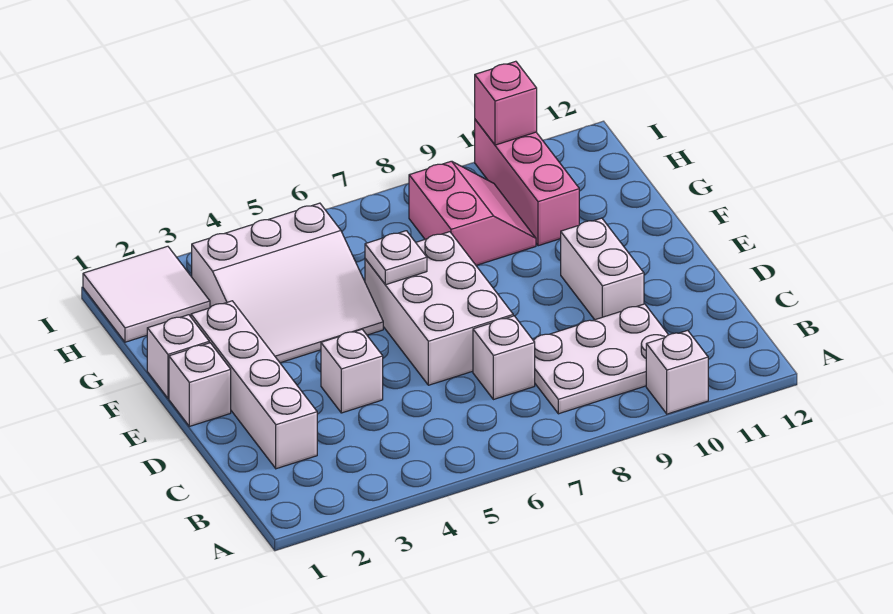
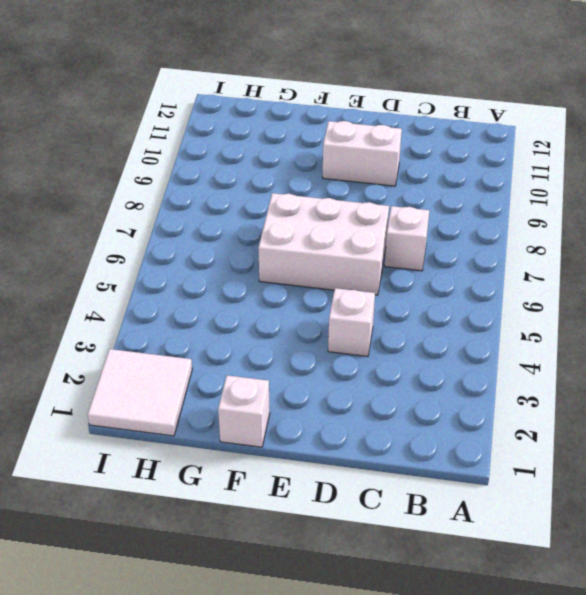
none -> white brick A10 level 1
none -> white plate B8:C10 level 1
none -> white brick C2:F2 level 1

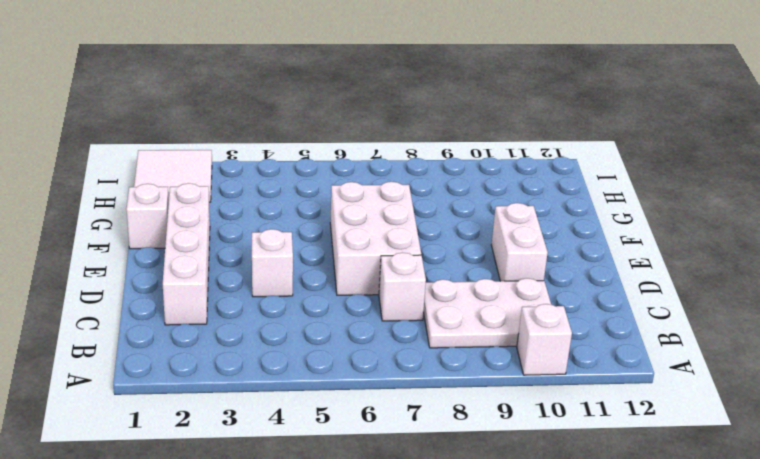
none -> white brick E1 level 1
none -> white slope F3:H5 level 1 top H
none -> pink slope G8:H9 level 1 top 8

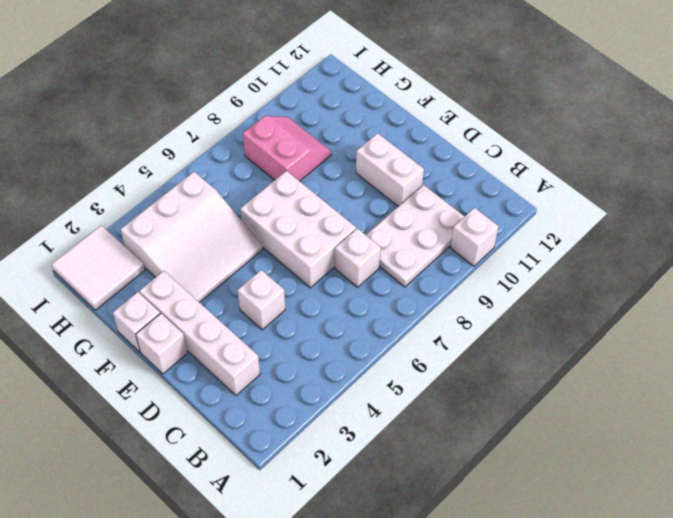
none -> pink brick G10:I10 level 1
none -> white plate F6 level 2
none -> pink brick I10 level 2

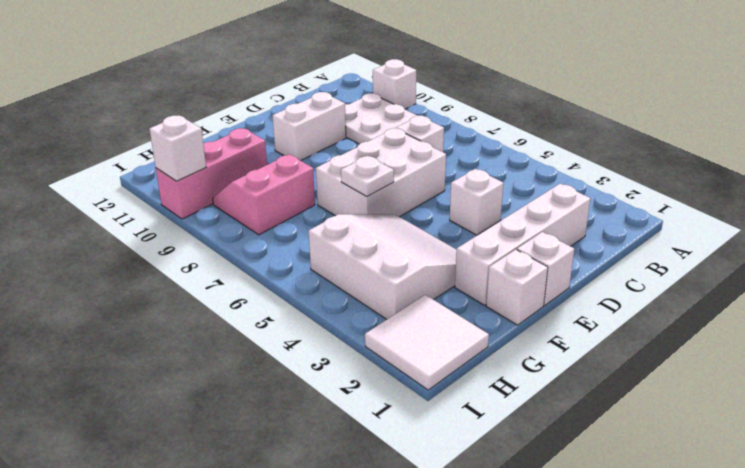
white brick I10 level 2 -> pink brick I10 level 2

